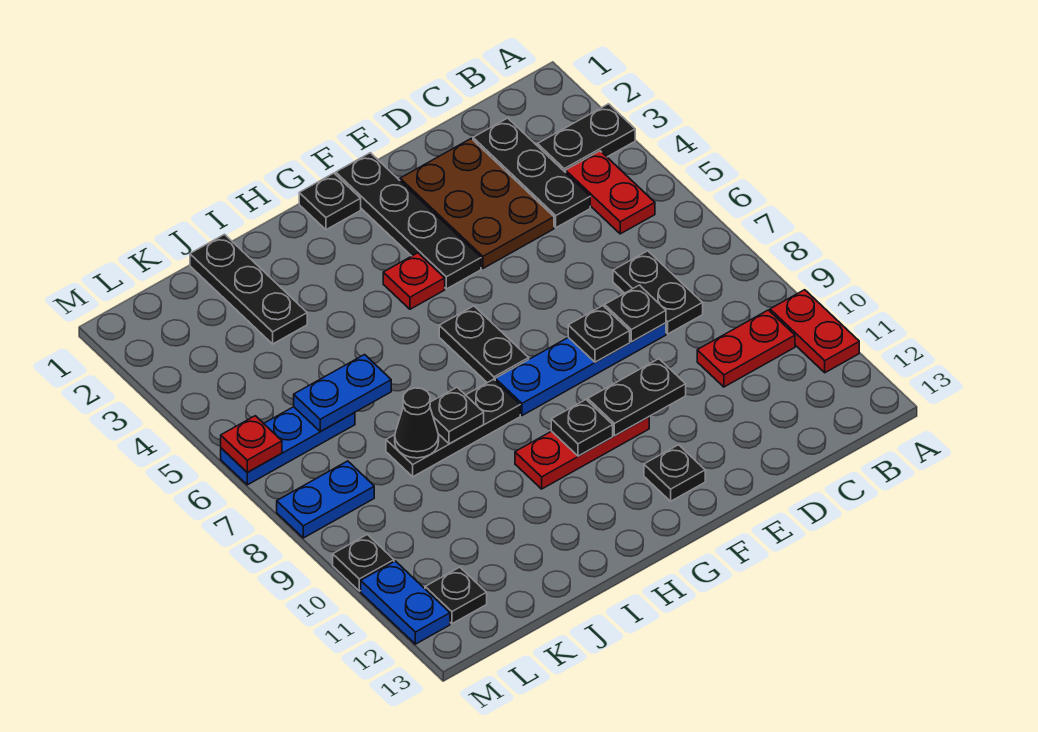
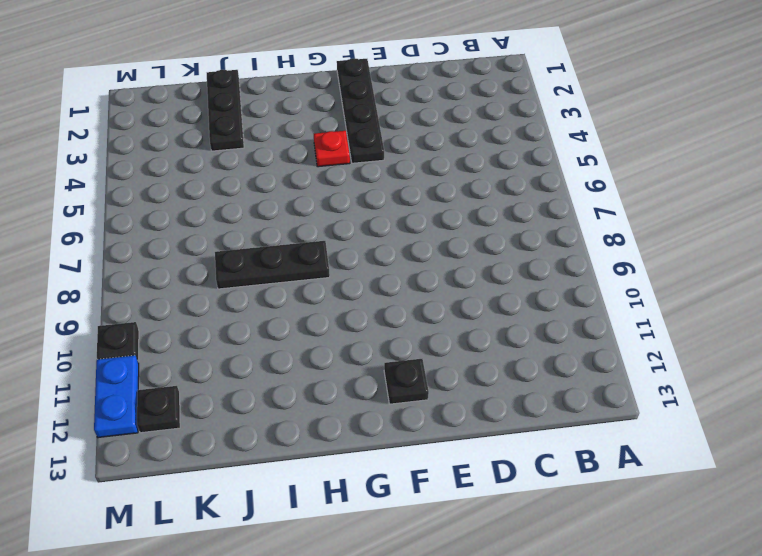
none -> black plate A3:B3 level 1
none -> red plate A10:A11 level 1
none -> red plate B4:B5 level 1

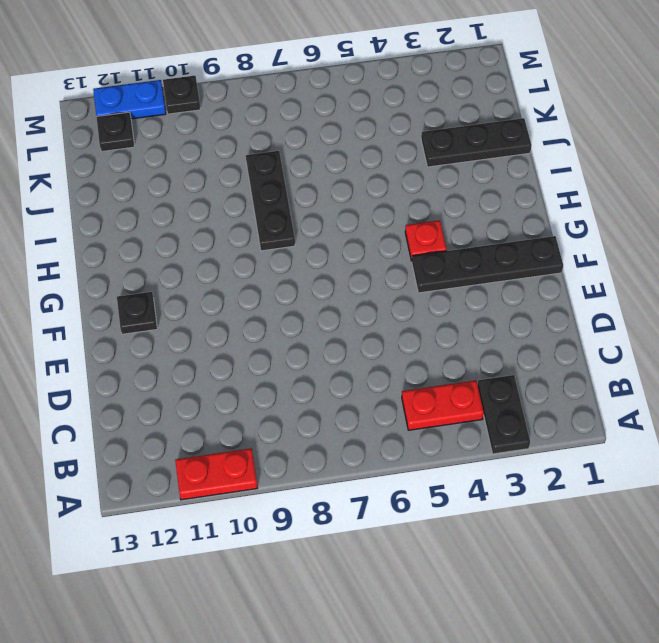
none -> red plate B10:C10 level 1
none -> black plate C2:C4 level 1
none -> black plate C7:C8 level 1

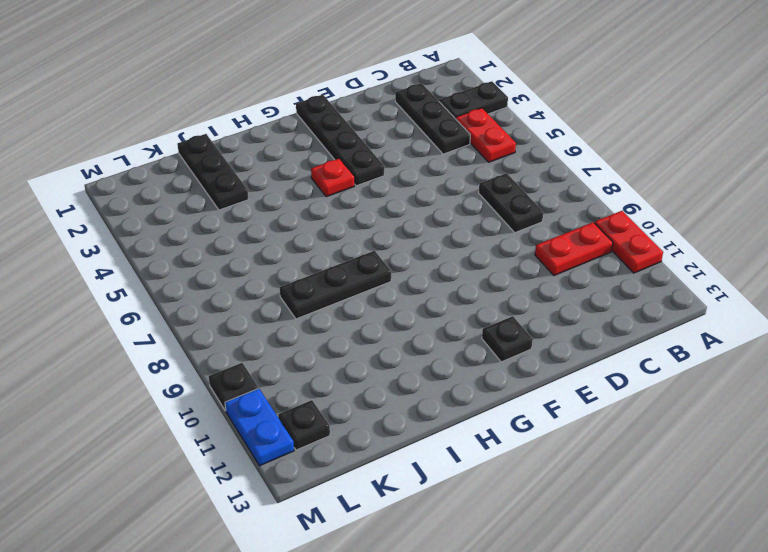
none -> brown plate D2:E4 level 1
none -> blue plate D8:G8 level 1
none -> red plate F10:H10 level 1

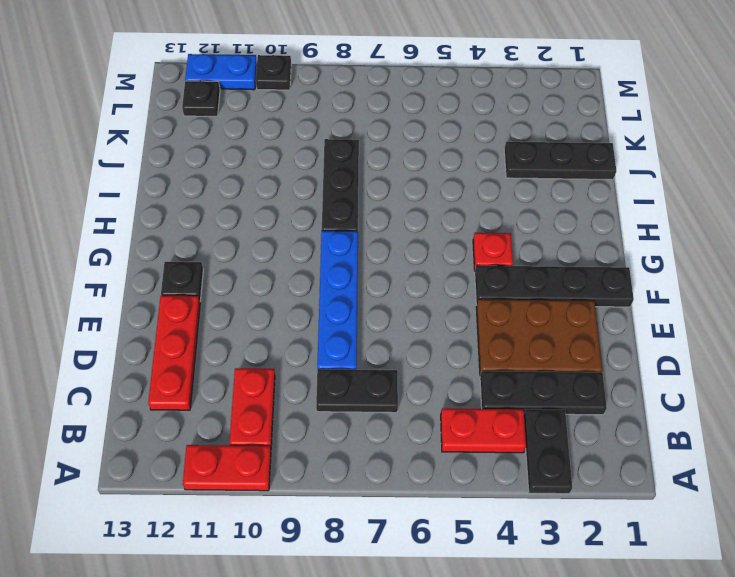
red plate C12:E12 level 1 -> red plate F10:H10 level 1
none -> black plate G1 level 1
none -> black plate G6:G7 level 1
none -> blue plate K6:M6 level 1

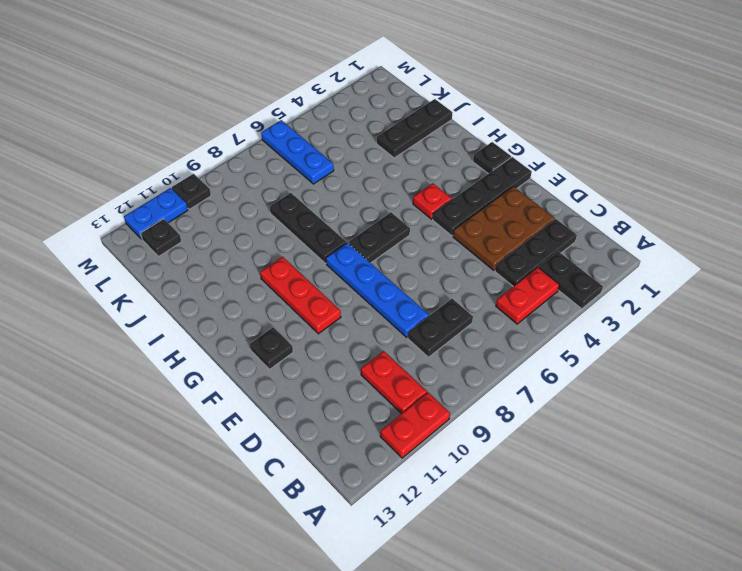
none -> blue plate L8:M8 level 1
none -> black plate D8 level 2
none -> black plate E8 level 2

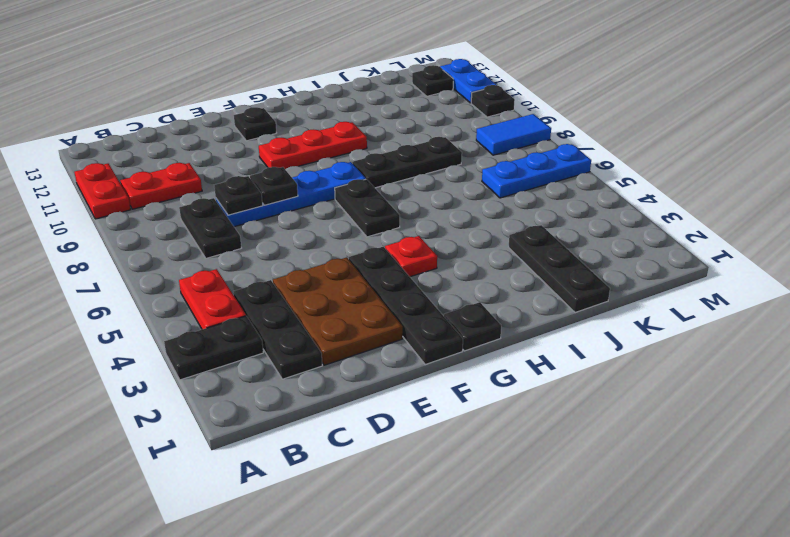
blue tile L8:M8 level 1 -> blue plate L8:M8 level 1
none -> black plate E10:F10 level 2
none -> black plate G10 level 2
none -> black plate I8 level 2

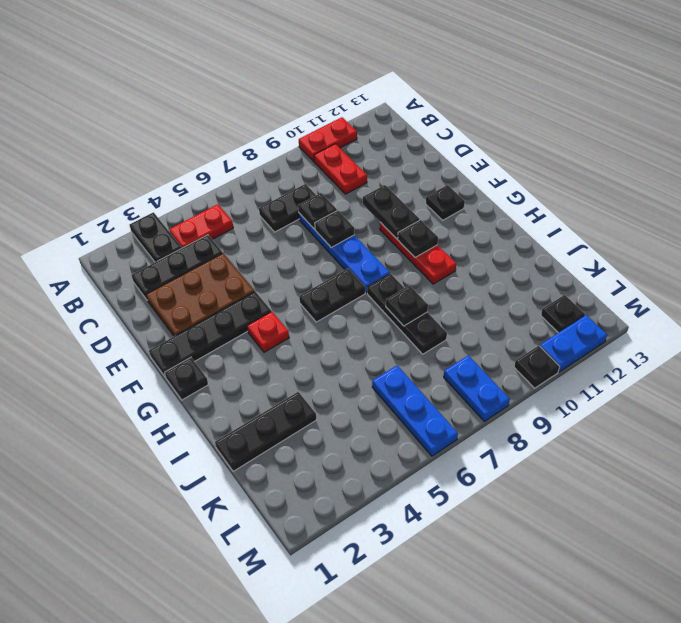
none -> blue plate J6:K6 level 2
none -> black cone J8 level 2
none -> red plate M6 level 2

